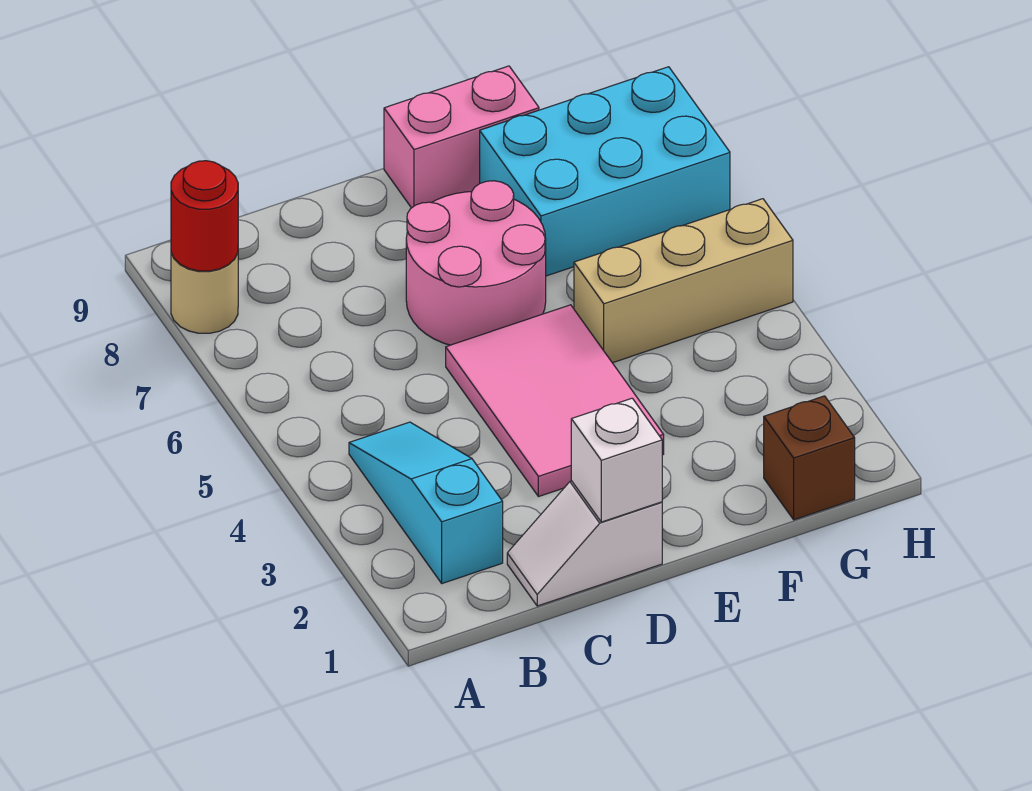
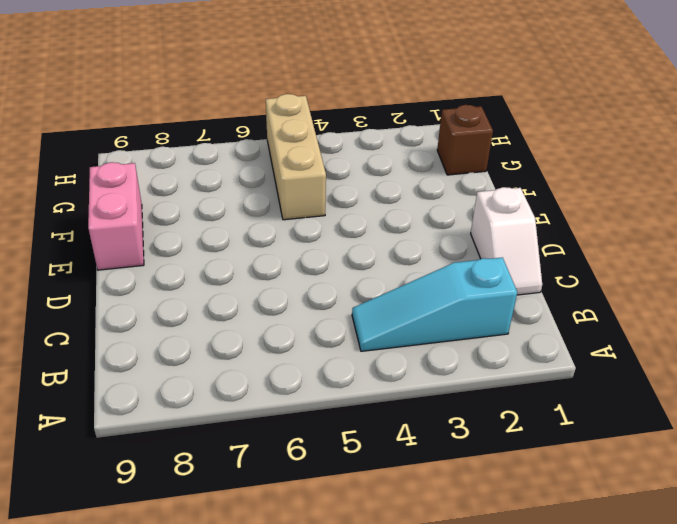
none -> tan round brick A8 level 1
none -> pink tile D3:E5 level 1

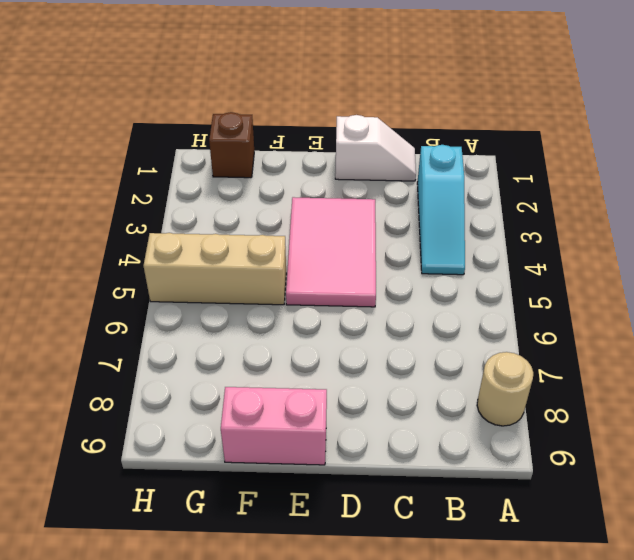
none -> pink round brick D6:E7 level 1
none -> cyan brick F7:H8 level 1

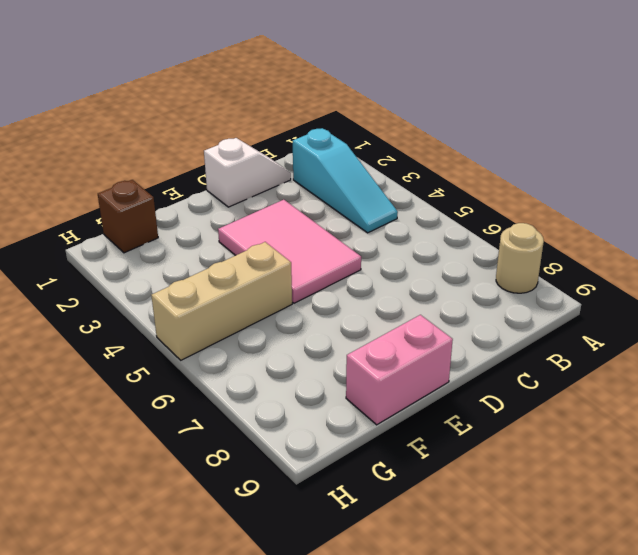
none -> pink round brick D6:E7 level 1
none -> cyan brick F7:H8 level 1

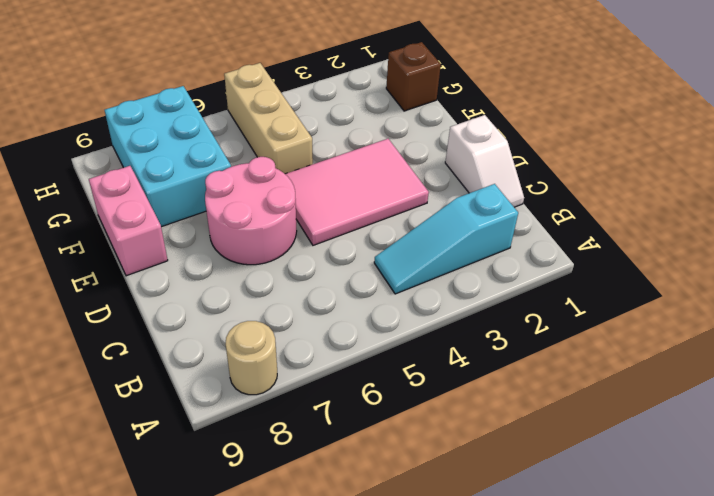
none -> red round brick A8 level 2
none -> white brick D1 level 2

